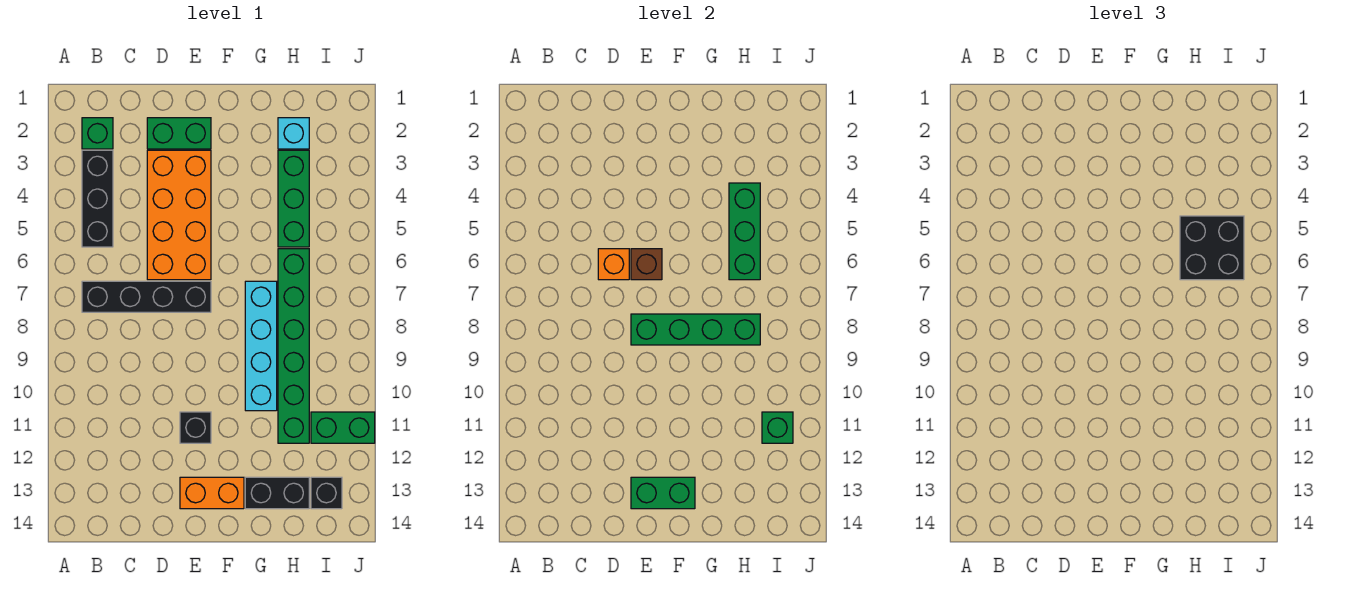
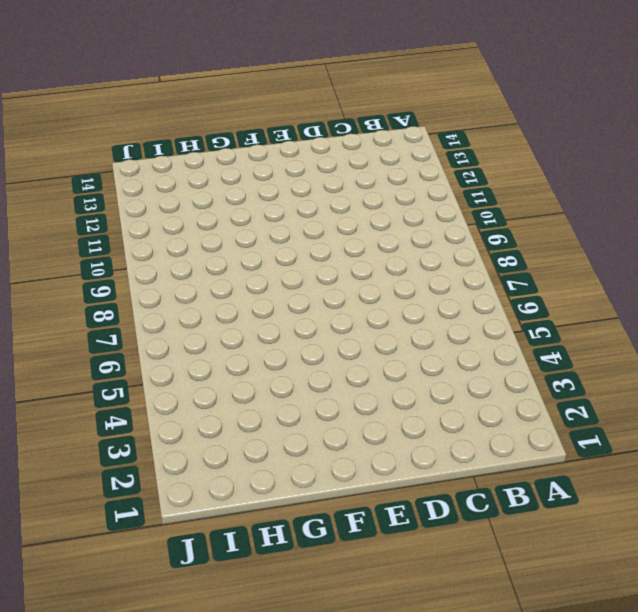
none -> green brick B2 level 1
none -> black brick B3:B5 level 1
none -> black brick B7:E7 level 1

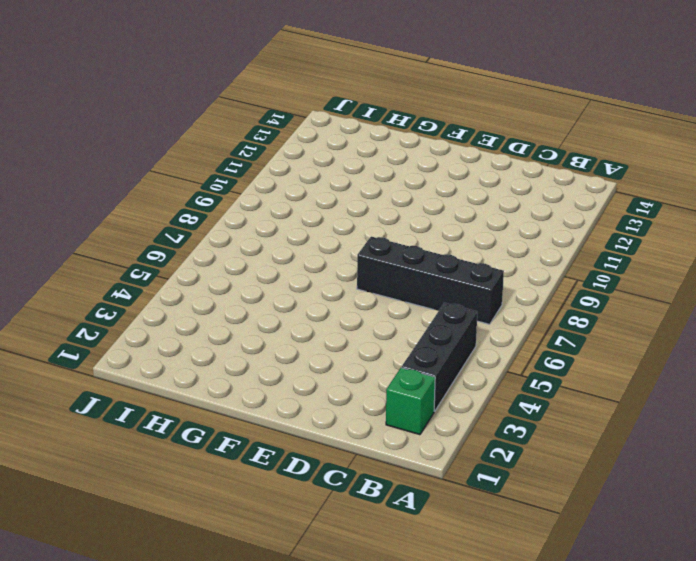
none -> green brick D2:E2 level 1
none -> orange brick D3:E6 level 1
none -> black brick E11 level 1

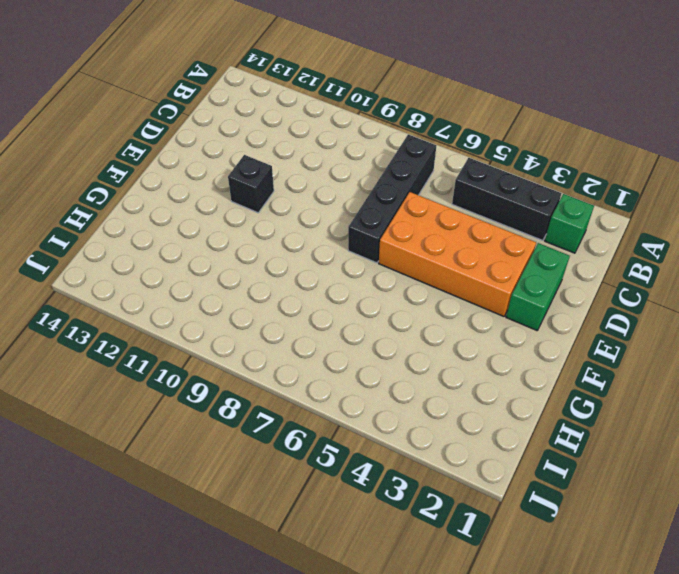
none -> orange brick E13:F13 level 1
none -> cyan brick G7:G10 level 1
none -> black brick G13:H13 level 1

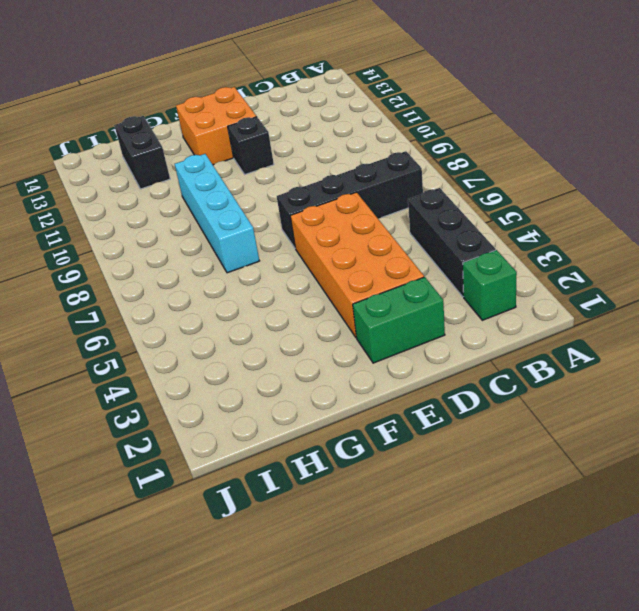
orange brick E12:F13 level 1 -> orange brick E13:F13 level 1
black brick H12:H13 level 1 -> black brick G13:H13 level 1
none -> cyan brick H2 level 1
none -> green brick H3:H5 level 1
none -> green brick H6:H11 level 1

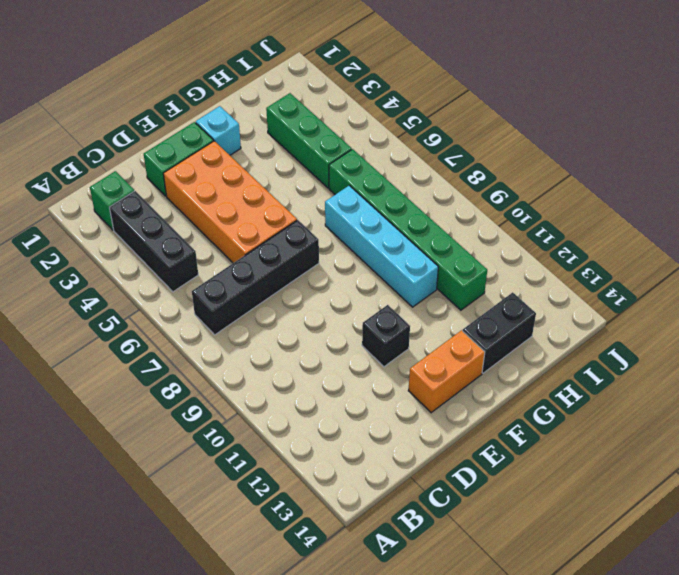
cyan brick F2 level 1 -> cyan brick H2 level 1
none -> green brick I11:J11 level 1
none -> black brick I13 level 1
none -> orange brick D6 level 2

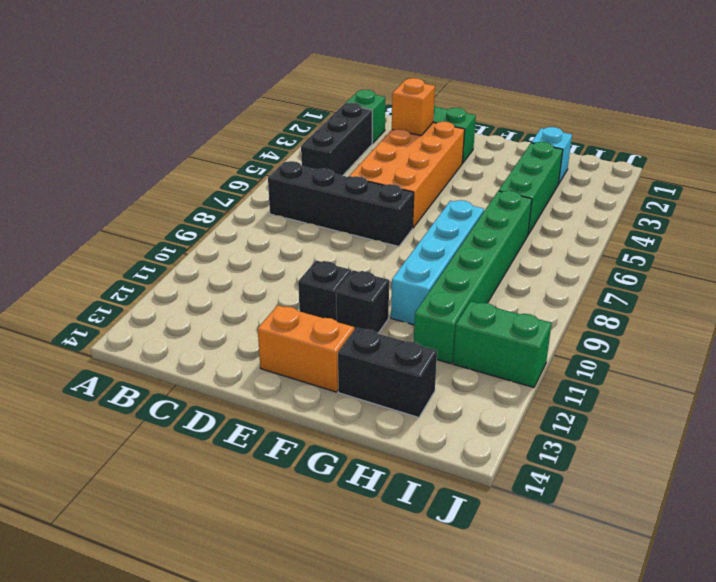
orange brick D3 level 2 -> orange brick D6 level 2
black brick F11 level 1 -> black brick I13 level 1
none -> brown brick E6 level 2
none -> green brick E8:H8 level 2
none -> green brick E13:F13 level 2

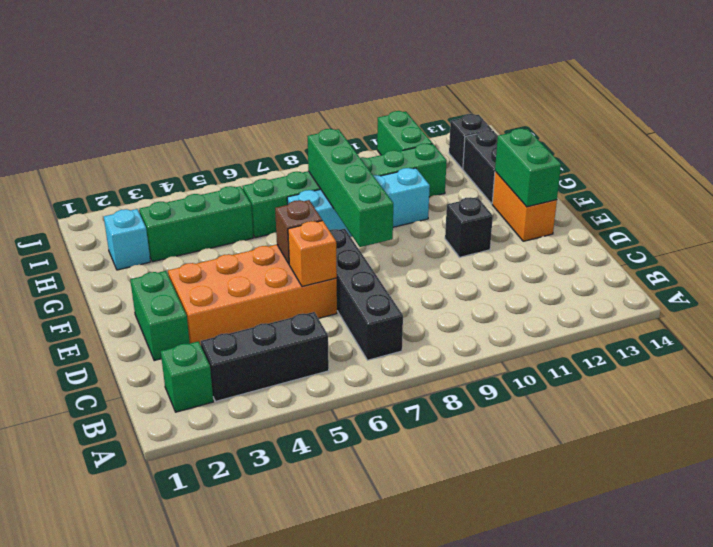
none -> green brick H4:H6 level 2
none -> green brick I11 level 2
none -> black brick H5:I6 level 3

